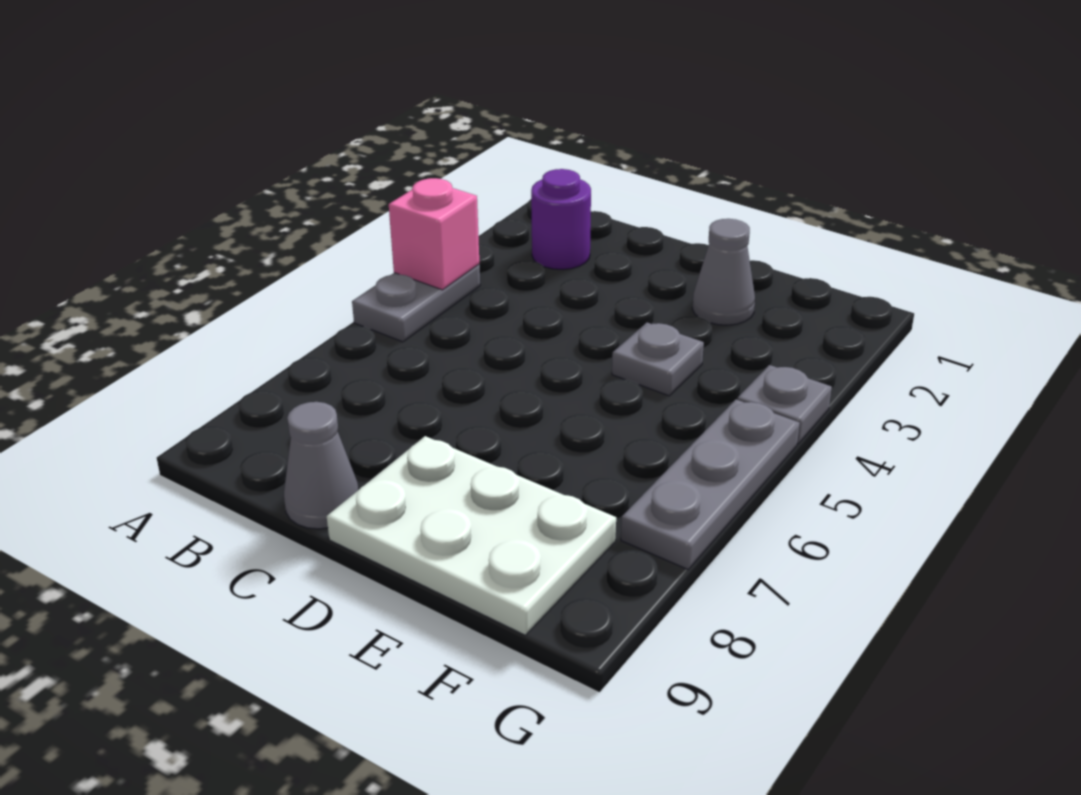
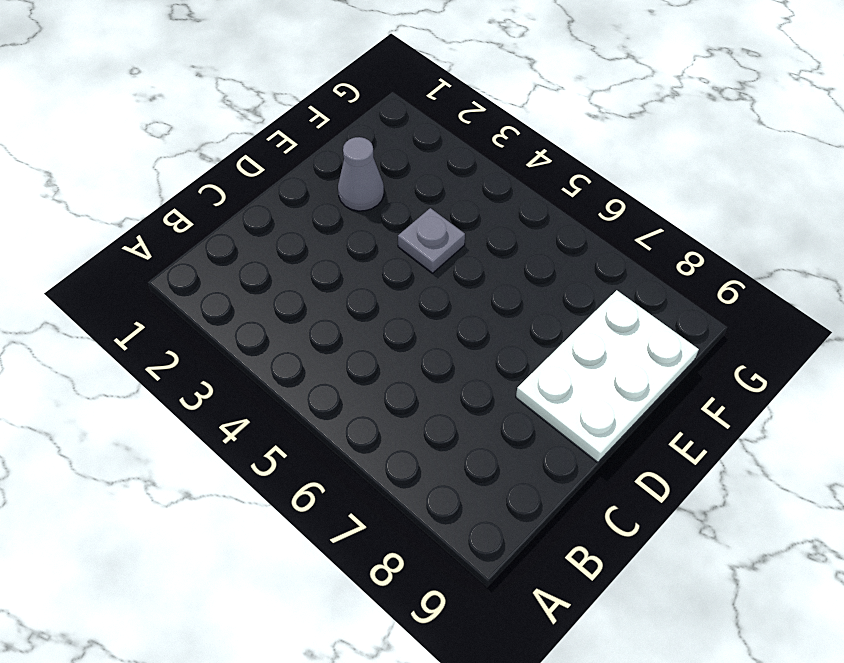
none -> grey plate A4:A5 level 1
none -> purple round brick B2 level 1

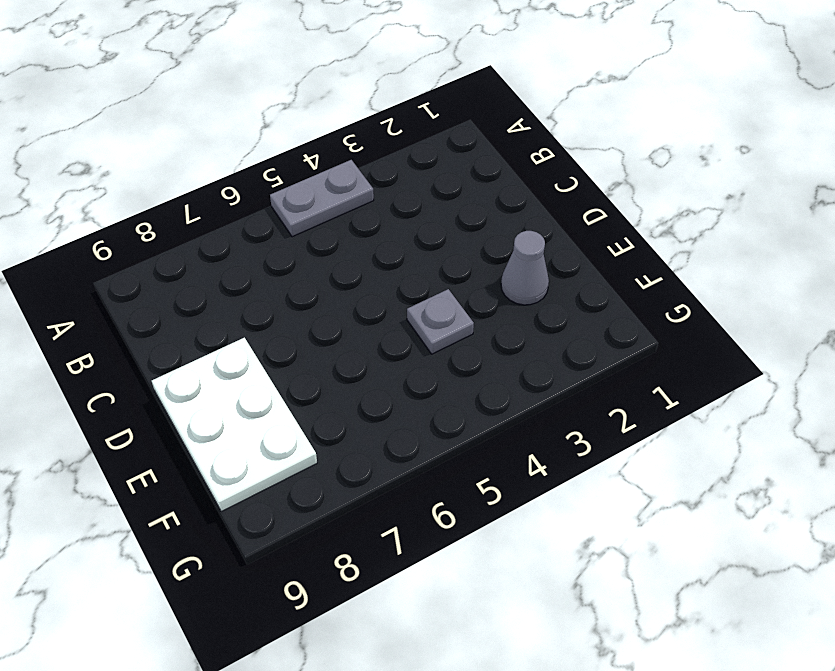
none -> purple round brick B2 level 1
none -> grey cone C9 level 1

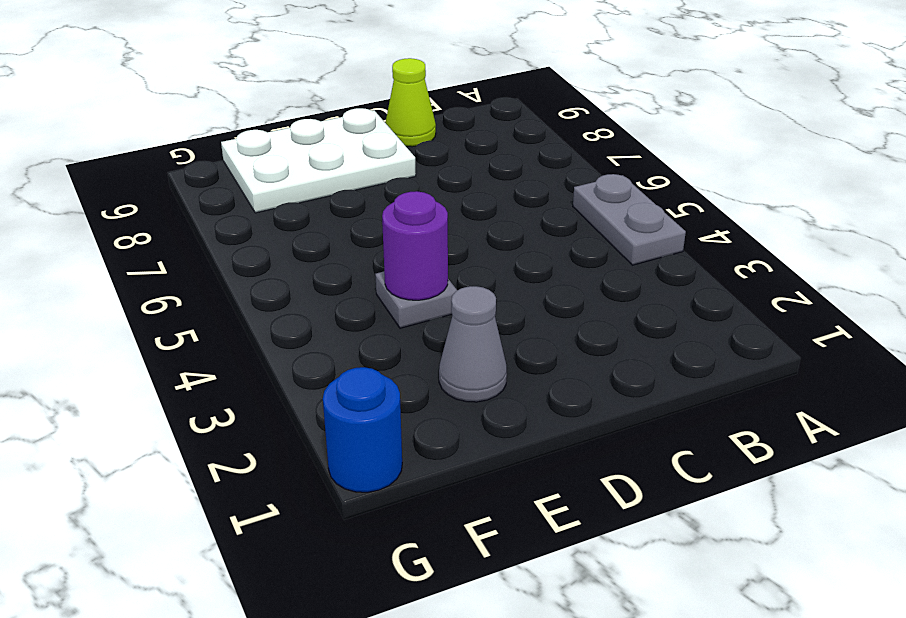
lime cone C9 level 1 -> grey cone C9 level 1
purple round brick E4 level 2 -> purple round brick B2 level 1
blue round brick G1 level 1 -> none
none -> grey plate G4 level 1
none -> grey plate G5:G7 level 1

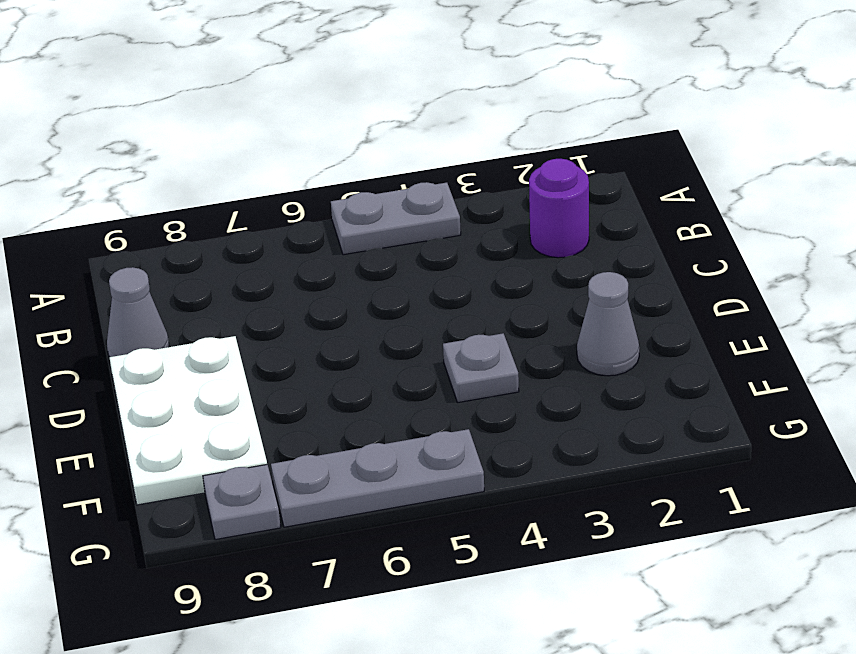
grey plate G8 level 1 -> grey plate G4 level 1
none -> pink brick A4 level 2

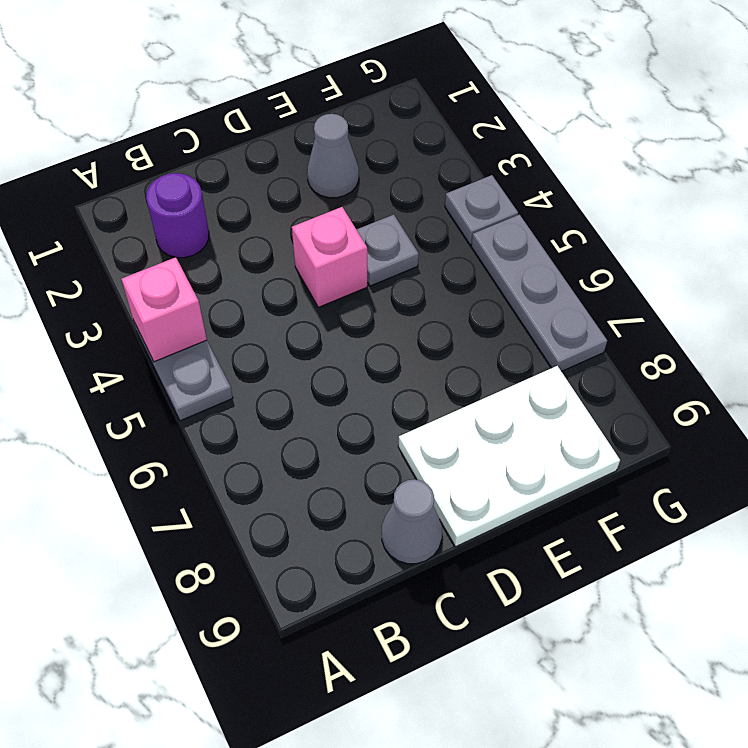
pink brick D4 level 1 -> none

